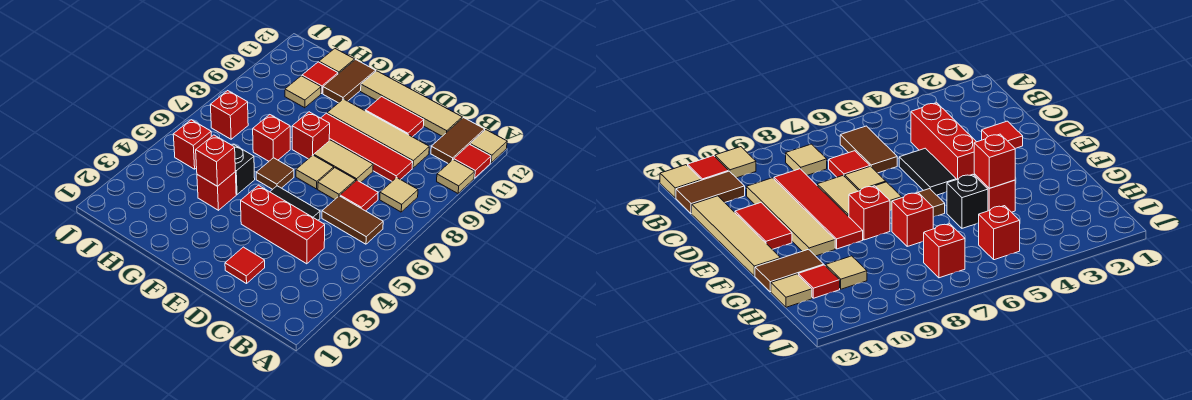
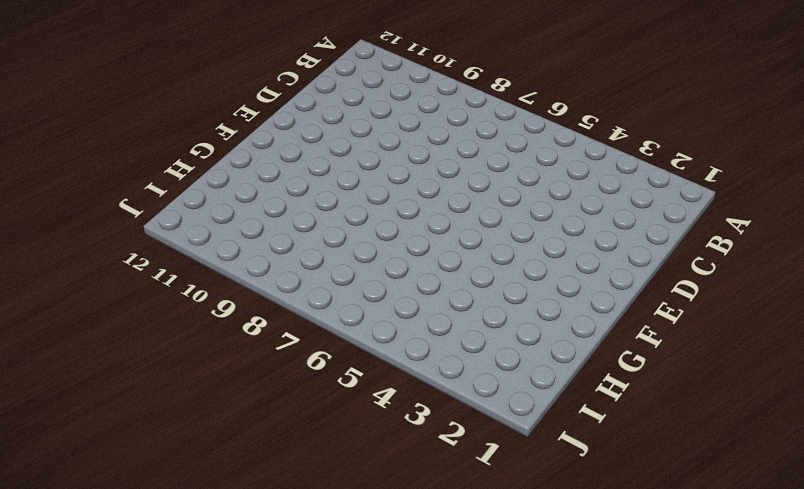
none -> tan tile A10 level 1
none -> red tile A11 level 1
none -> tan tile A12 level 1

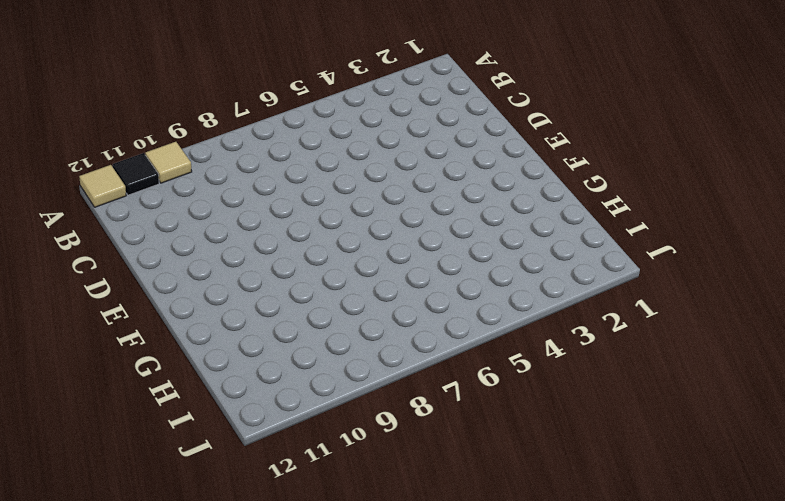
black tile A11 level 1 -> red tile A11 level 1
none -> brown tile B6:C6 level 1
none -> tan tile B8 level 1
none -> brown tile B11:B12 level 1

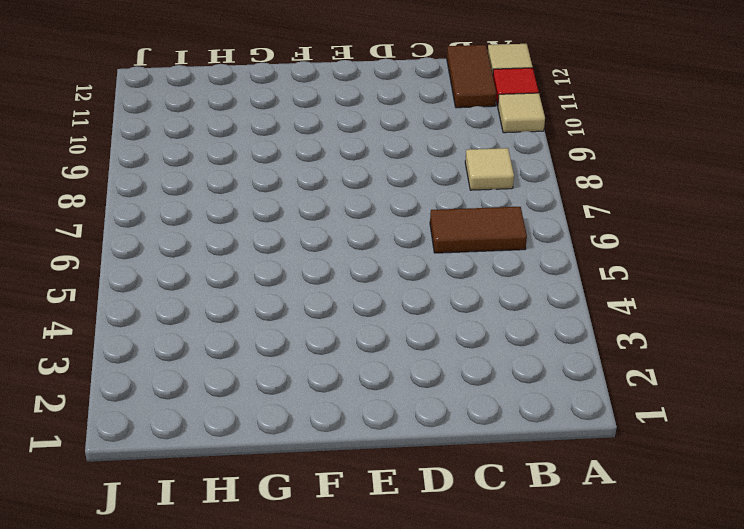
none -> red brick C4:E4 level 1
none -> red tile C7 level 1
none -> red tile C9:F9 level 1

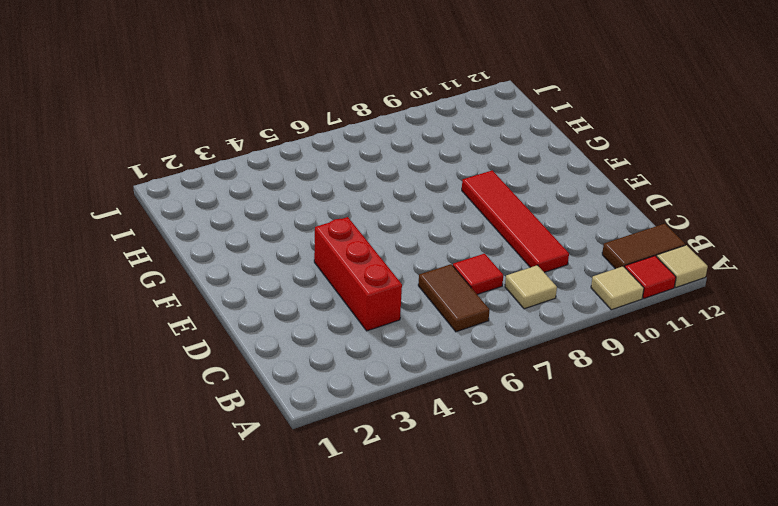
none -> tan tile C10:F10 level 1
none -> tan tile C12:F12 level 1
none -> red tile D2 level 1

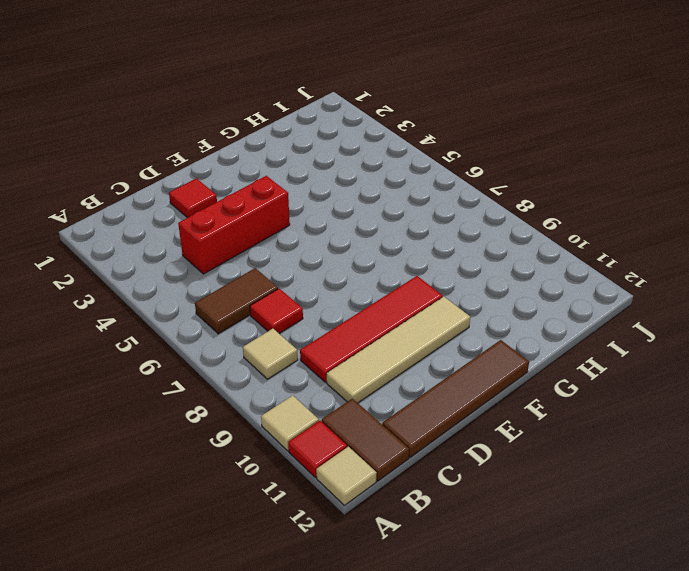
brown tile C12:F12 level 1 -> tan tile C12:F12 level 1
none -> black tile D5:E5 level 1
none -> tan tile D7 level 1
none -> tan tile D8:E8 level 1

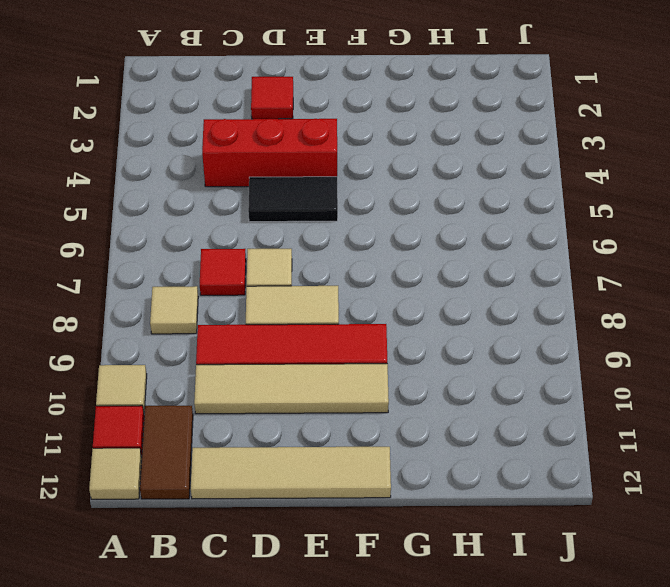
none -> brown tile B6:C6 level 1
none -> red tile D11:E11 level 1
none -> tan tile E7 level 1

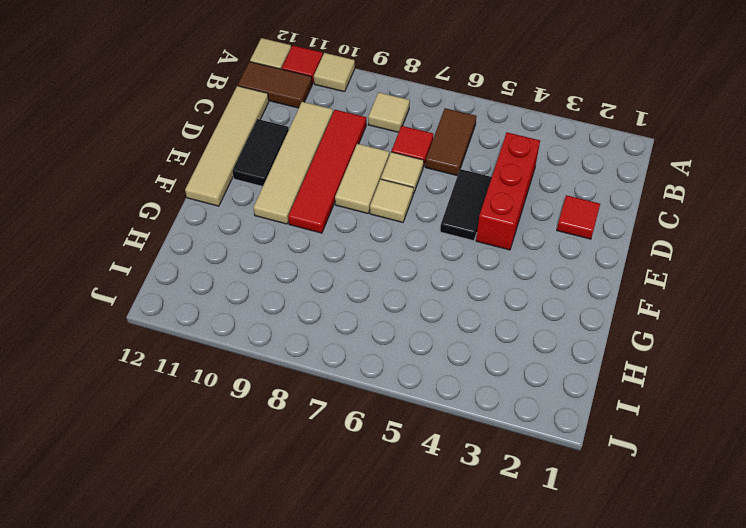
black tile D11:E11 level 1 -> red tile D11:E11 level 1
none -> brown tile F6 level 1
none -> red brick F8 level 1
none -> red brick G4 level 1

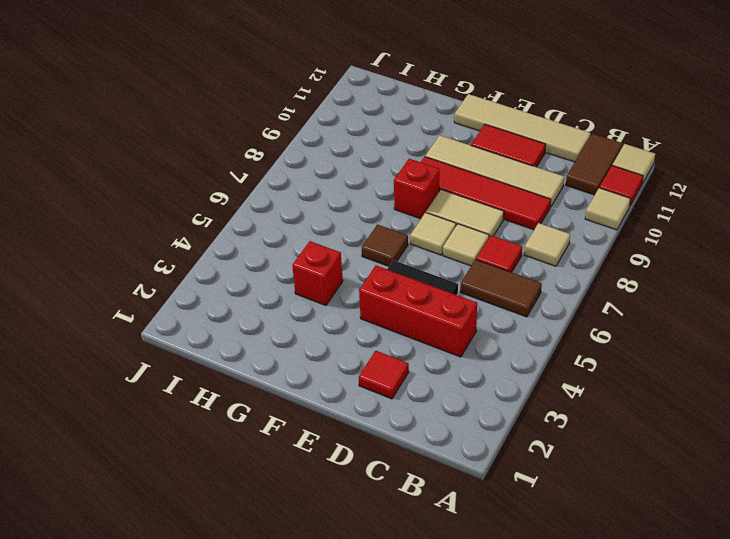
none -> black brick G5 level 1
none -> red brick G7 level 1
none -> brown tile G11:G12 level 1

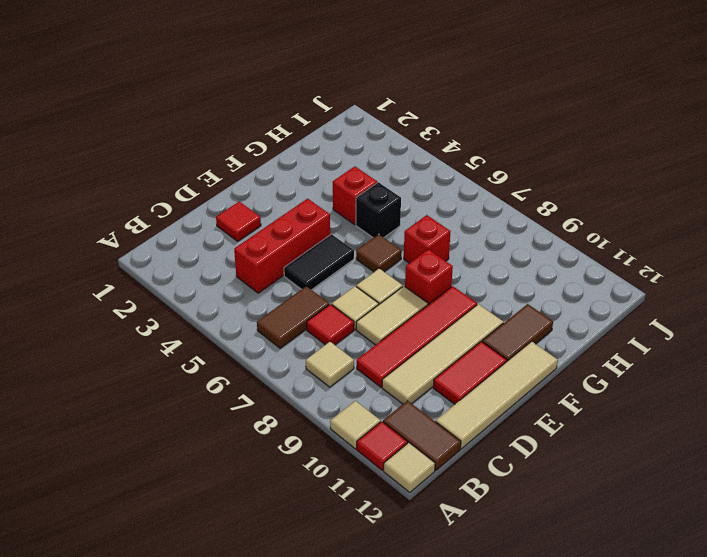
brown tile F11:G11 level 1 -> brown tile G11:G12 level 1
none -> tan tile H10 level 1
none -> red tile H11 level 1
none -> tan tile H12 level 1

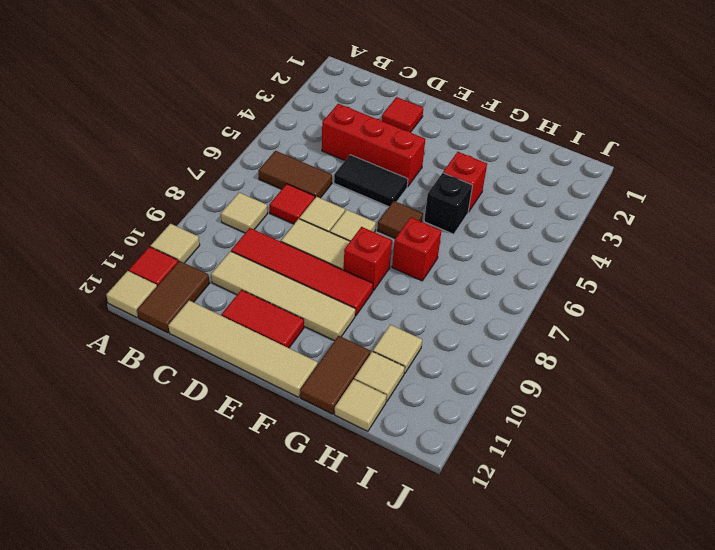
tan tile H11 level 1 -> red tile H11 level 1
none -> red brick I5 level 1
none -> red brick I7 level 1
none -> red brick G4 level 2

